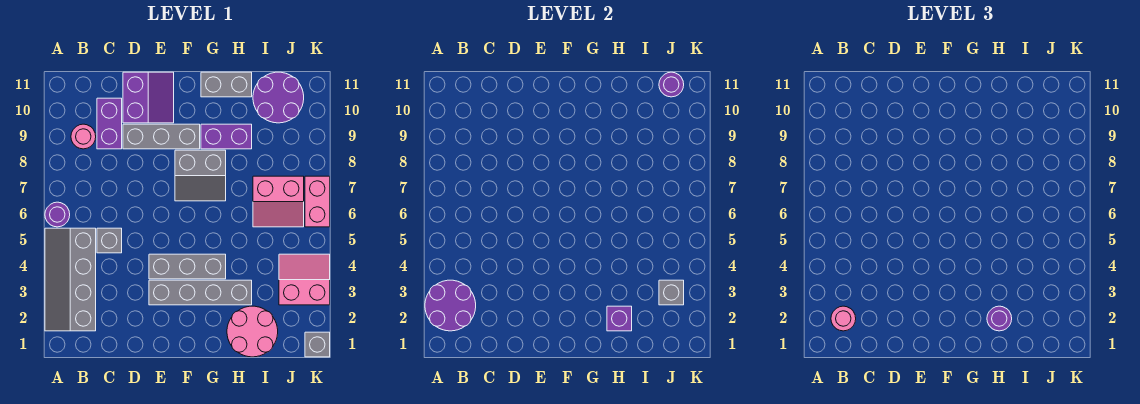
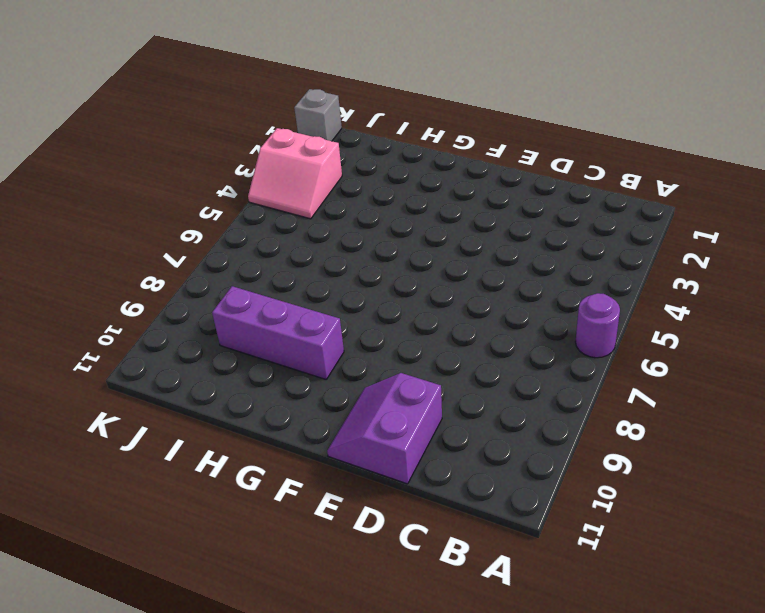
purple brick G9:I9 level 1 -> purple brick G9:H9 level 1
none -> grey slope A2:B5 level 1 top B
none -> pink round brick B9 level 1
none -> grey brick C5 level 1

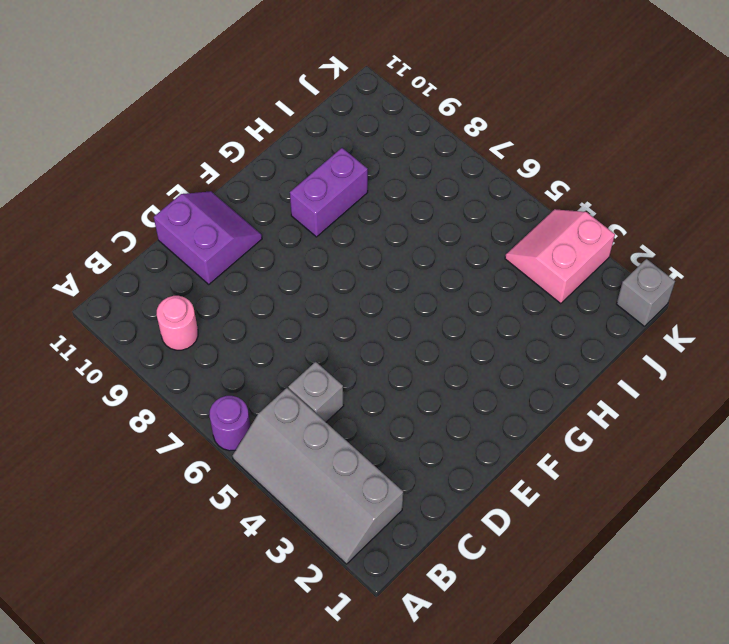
none -> purple brick C9:C10 level 1
none -> grey brick D9:F9 level 1
none -> grey brick E3:H3 level 1

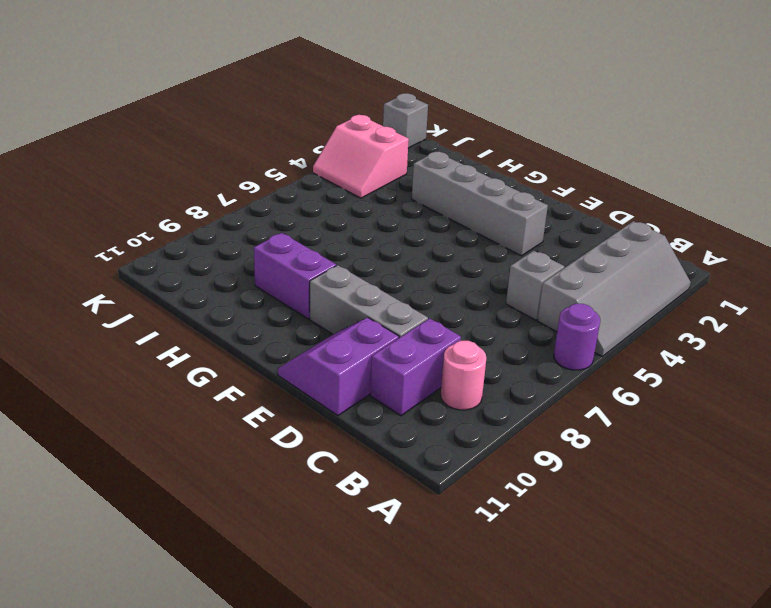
none -> grey brick E4:G4 level 1
none -> grey slope F7:G8 level 1 top 8
none -> grey brick G11:H11 level 1

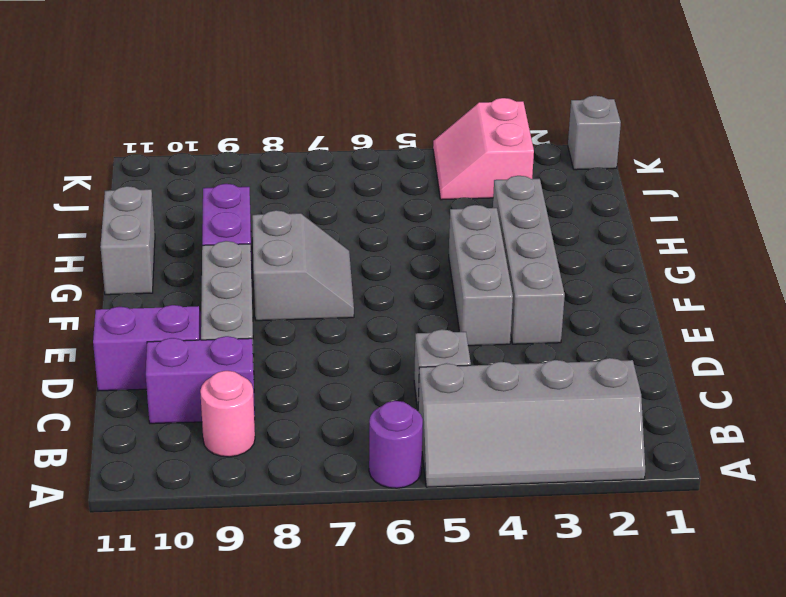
none -> pink round brick H1:I2 level 1
none -> pink slope I6:J7 level 1 top 7
none -> purple round brick I10:J11 level 1

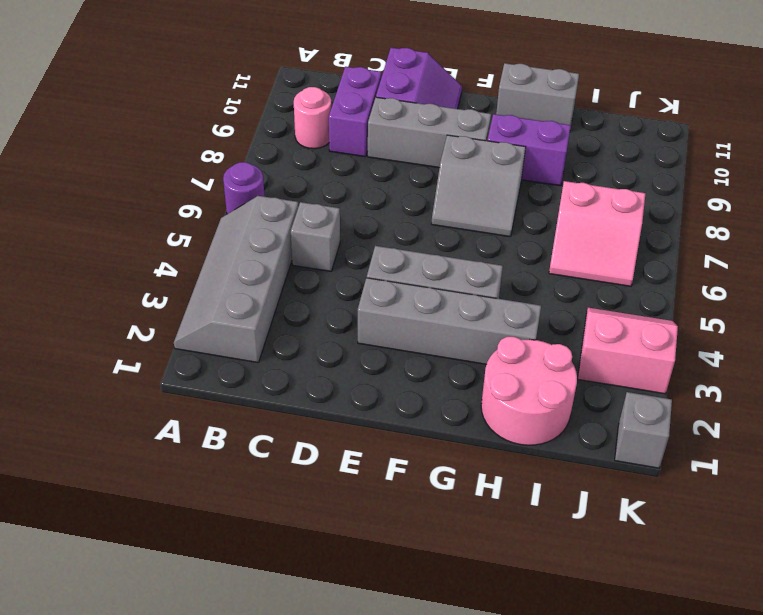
none -> purple round brick I10:J11 level 1
none -> pink brick K6:K7 level 1
none -> purple round brick A2:B3 level 2

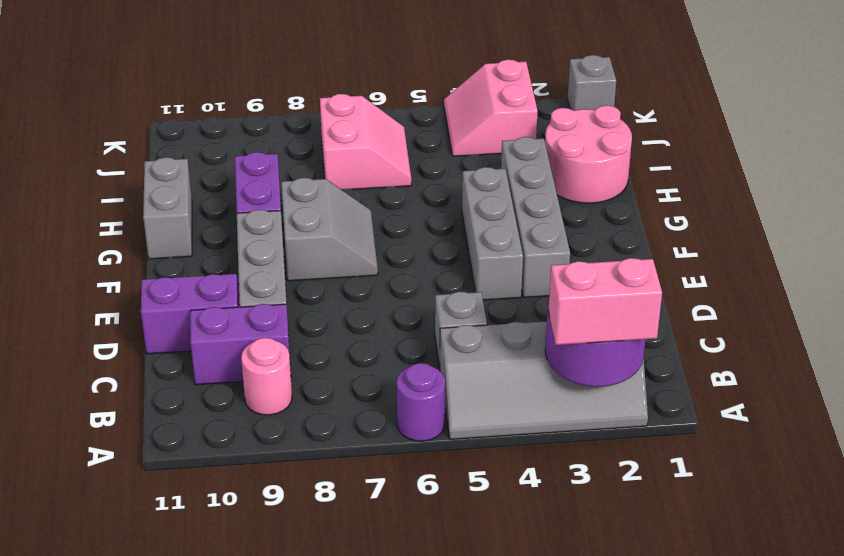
pink brick A2:A3 level 3 -> pink brick K6:K7 level 1
none -> purple round brick I10:J11 level 1
none -> purple brick H2 level 2
none -> grey brick J3 level 2

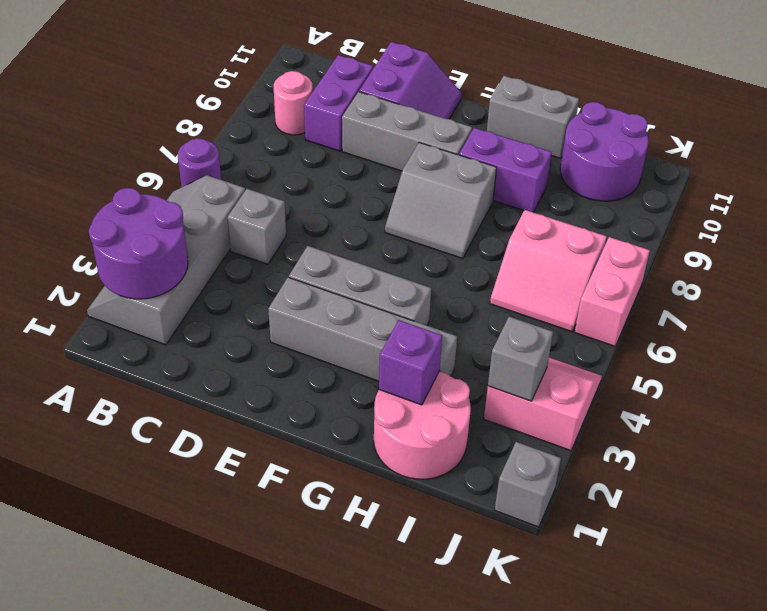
none -> purple round brick J11 level 2
none -> pink round brick B2 level 3
none -> purple round brick H2 level 3

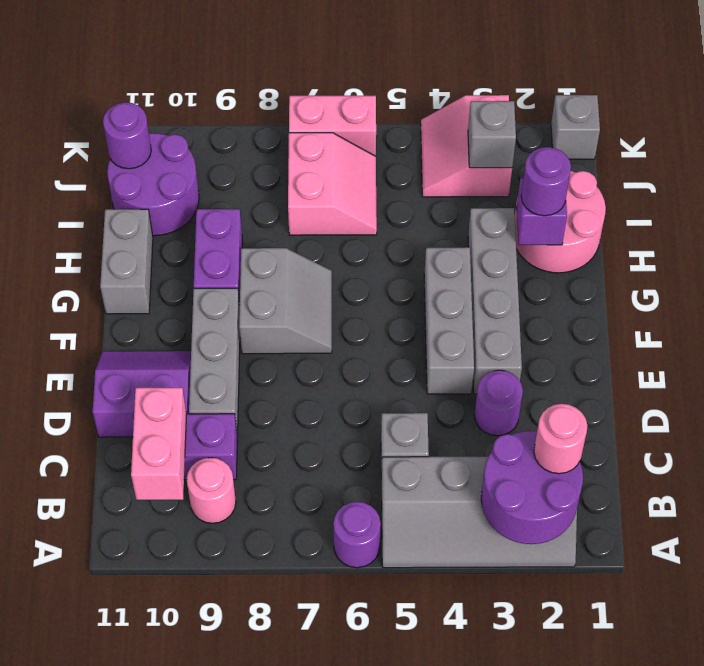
pink brick B10:C10 level 2 -> none
purple round brick D3 level 1 -> none

